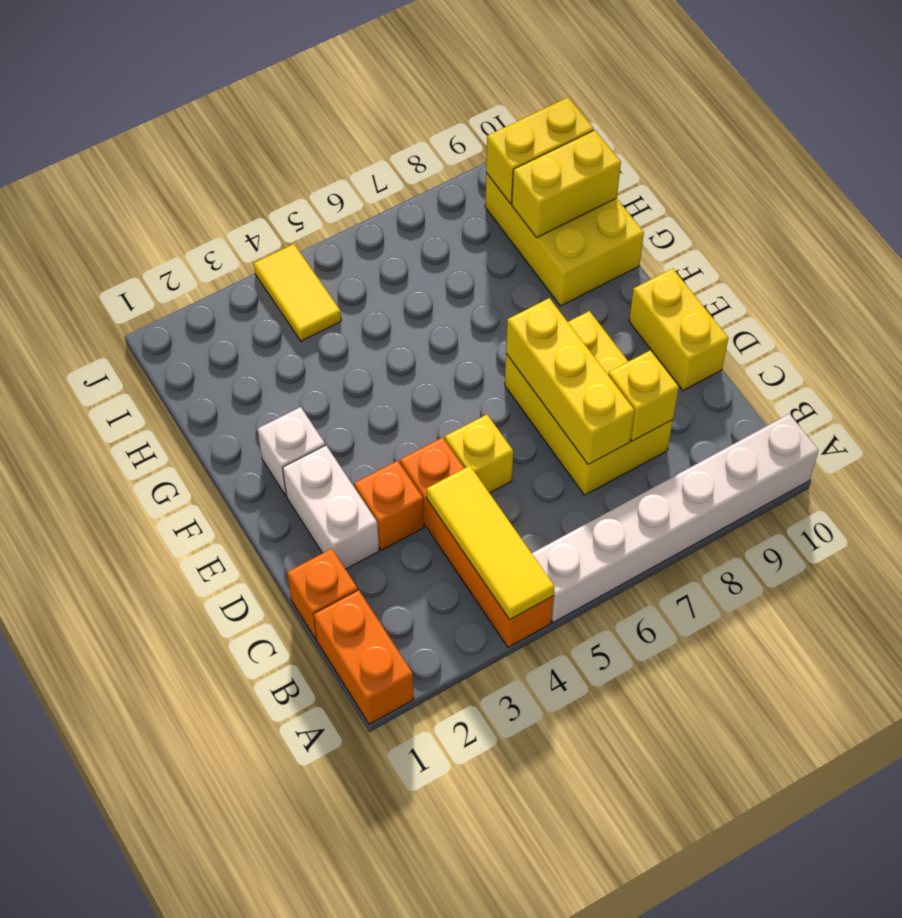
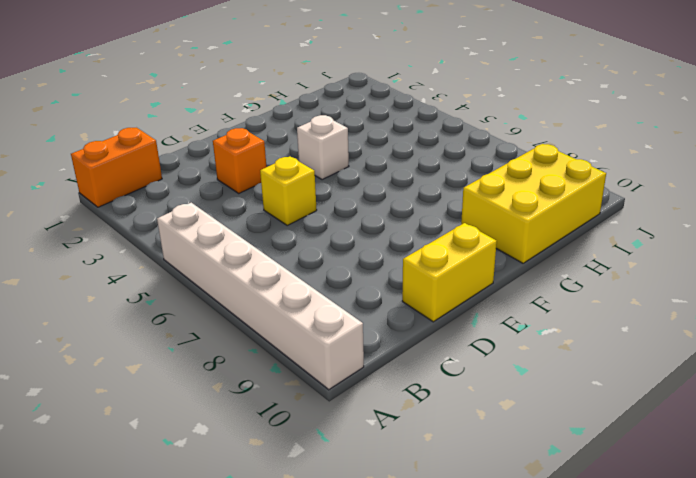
white brick F4 level 1 -> white brick F2 level 1
none -> orange brick A4:D4 level 1
none -> orange brick C1 level 1
none -> yellow brick C7:E8 level 1

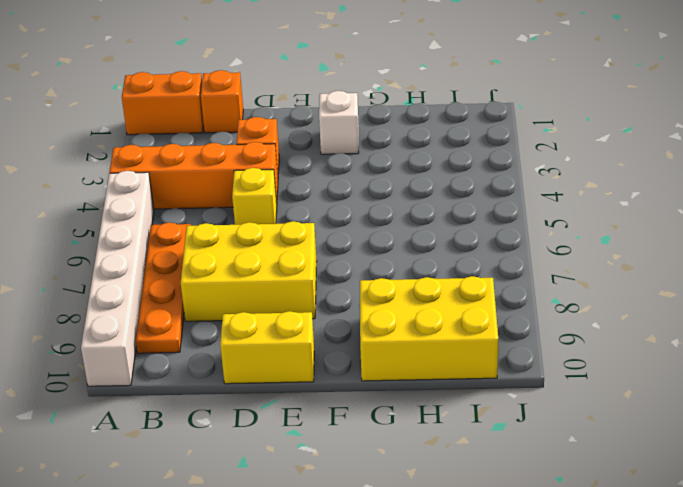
orange plate B6:B9 level 1 -> none
none -> white brick D2:E2 level 1
none -> yellow tile I4:J4 level 1
none -> yellow tile A4:C4 level 2

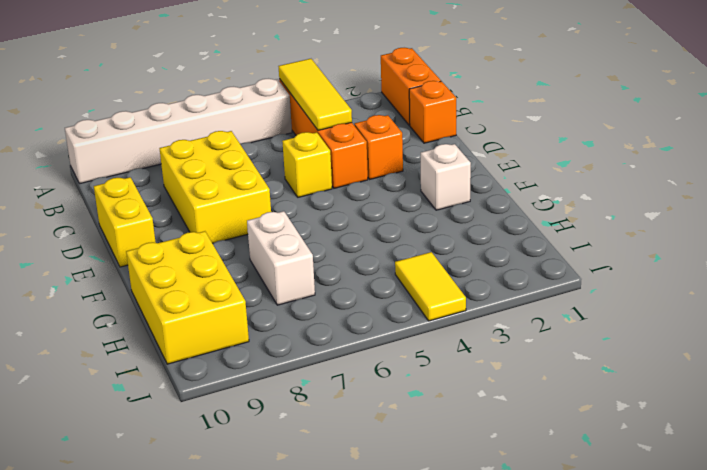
white brick G7:H7 level 1 -> white brick D2:E2 level 1
none -> yellow brick C7:E7 level 2
none -> yellow brick C8 level 2
none -> yellow brick H9:H10 level 2

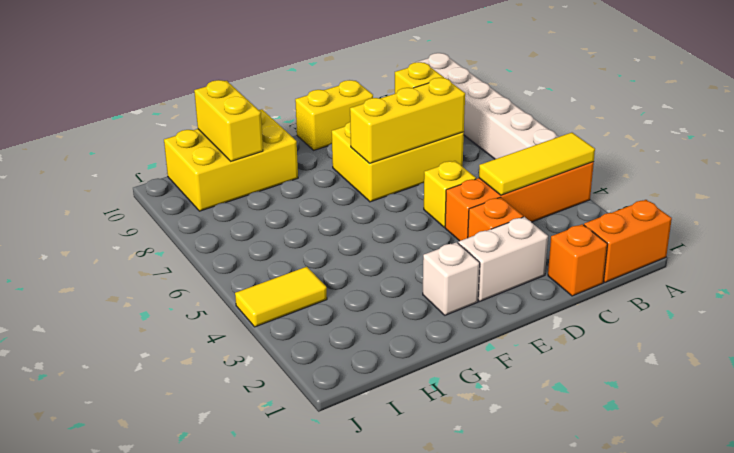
none -> yellow brick I9:I10 level 2

